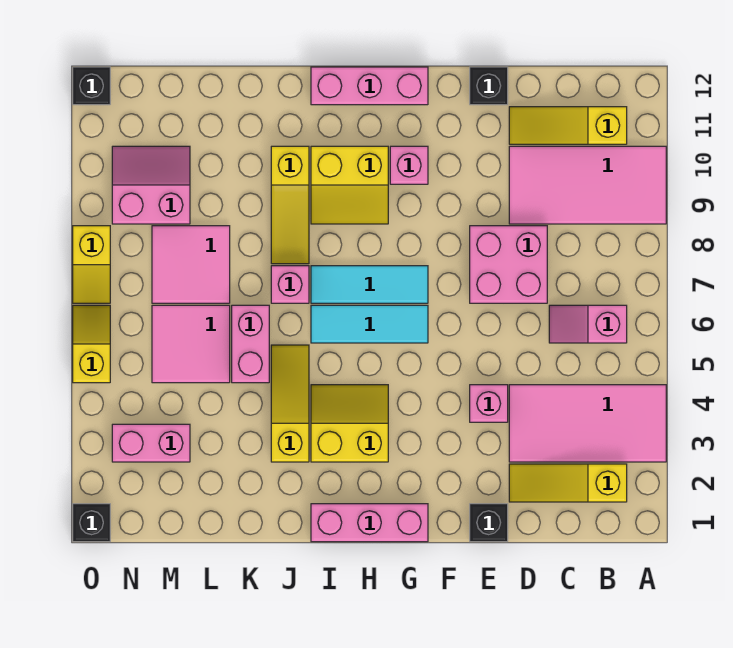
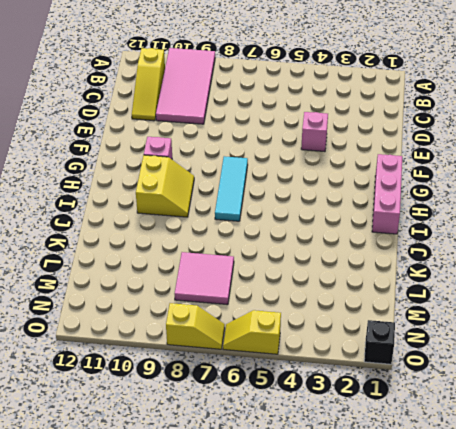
none -> pink tile A3:D4 level 1
none -> yellow slope B2:D2 level 1 top B
none -> pink slope B6:C6 level 1 top B

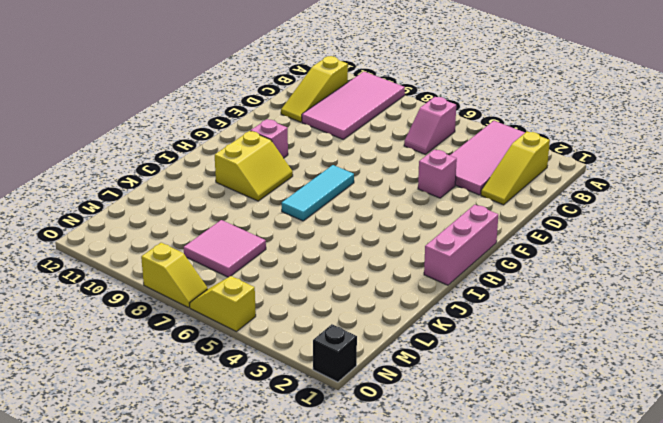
none -> pink brick D7:E8 level 1
none -> black brick E1 level 1
none -> black brick E12 level 1

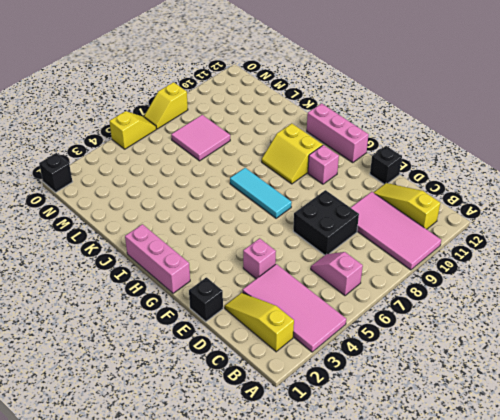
black brick D7:E8 level 1 -> pink brick D7:E8 level 1
none -> cyan tile G6:I6 level 1
none -> yellow slope H3:I4 level 1 top 3
none -> yellow slope J3:J5 level 1 top 3

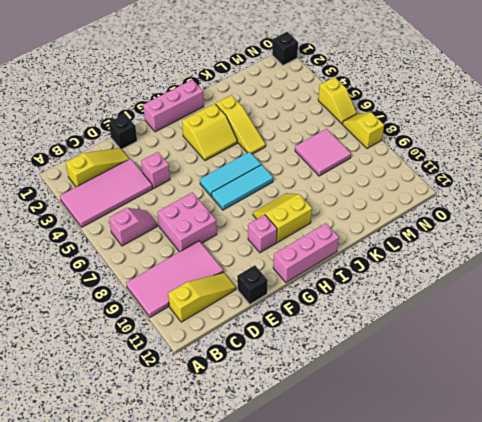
none -> pink brick J7 level 1
none -> yellow slope J8:J10 level 1 top 10
none -> pink brick K5:K6 level 1

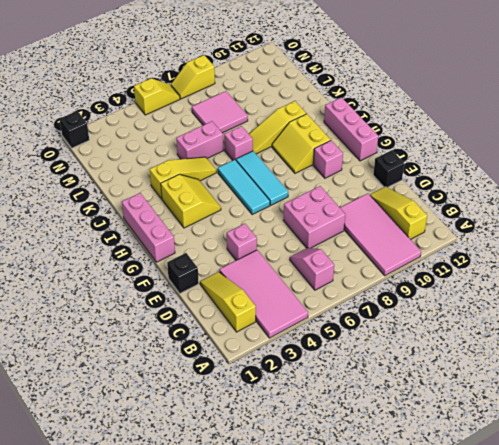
none -> pink tile L5:M6 level 1
none -> pink brick M3:N3 level 1
none -> pink slope M9:N10 level 1 top 9

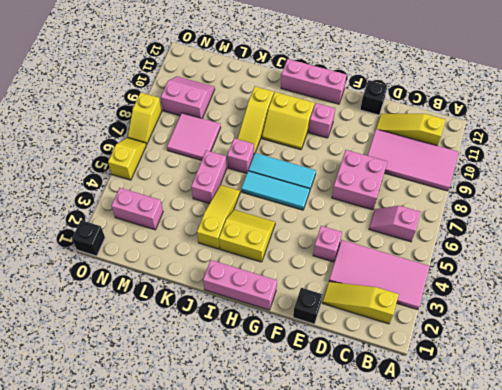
none -> pink tile L5:M6 level 1
none -> black brick O12 level 1

